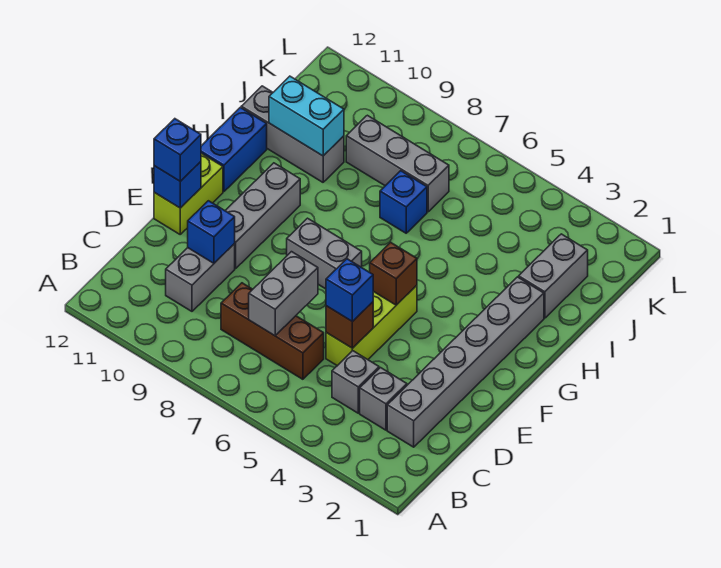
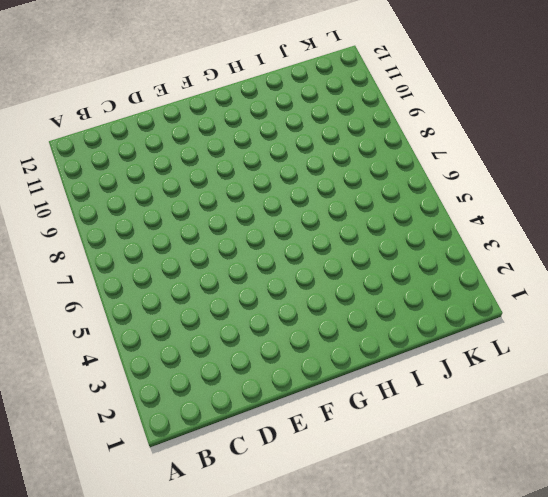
none -> grey brick C2:H2 level 1
none -> grey brick C3 level 1
none -> grey brick C4 level 1

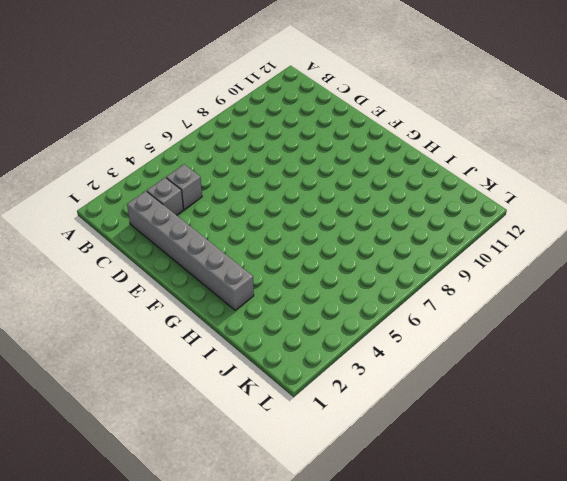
none -> brown brick C6:C8 level 1
none -> grey brick C10:D10 level 1
none -> lime brick D5:F5 level 1

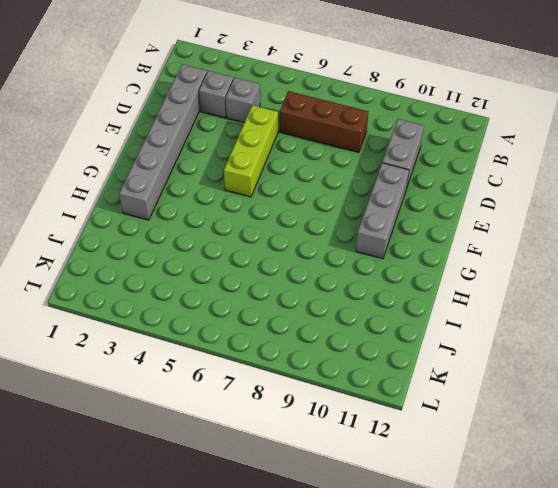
none -> lime brick E12:F12 level 1
none -> grey brick F7:F8 level 1
none -> blue brick G12:H12 level 1

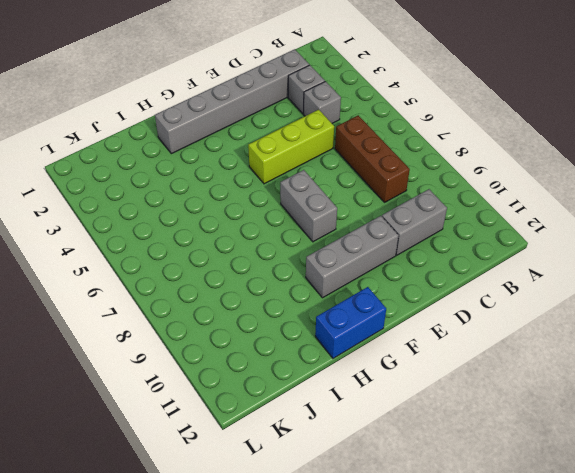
none -> lime brick E12:F12 level 1
none -> grey brick I2:J2 level 1
none -> blue brick I7 level 1

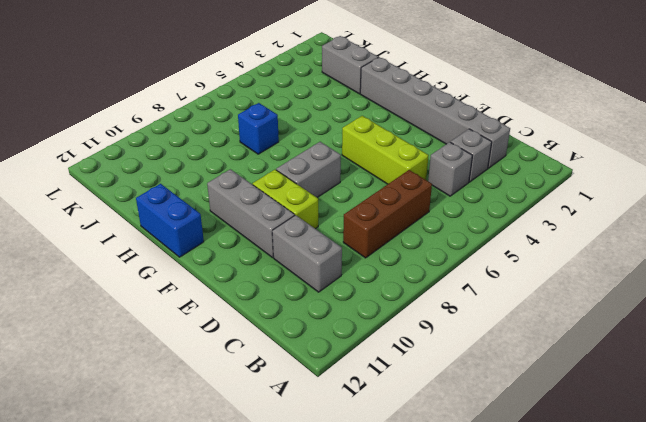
lime brick E9:F9 level 1 -> lime brick E12:F12 level 1
none -> grey brick I10:I12 level 1
none -> grey brick J7:J9 level 1
none -> grey brick C7:D7 level 2

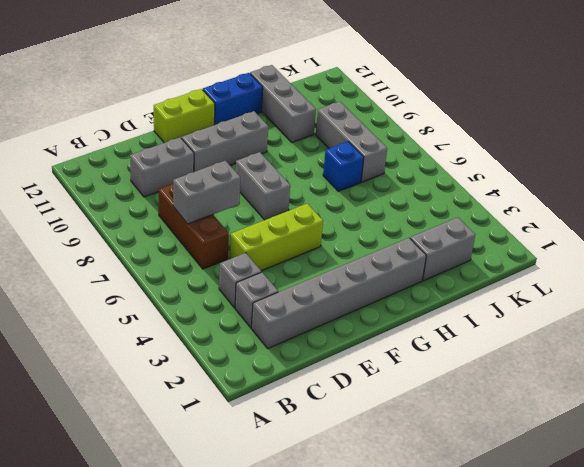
none -> brown brick D5 level 2
none -> blue brick D10 level 2
none -> blue brick E12 level 2

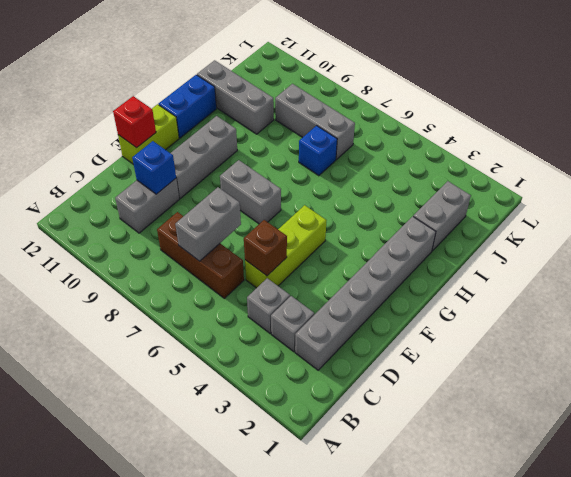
red brick E12 level 2 -> blue brick E12 level 2
none -> brown brick F5 level 2
none -> cyan brick I10:I11 level 2
none -> blue brick D5 level 3

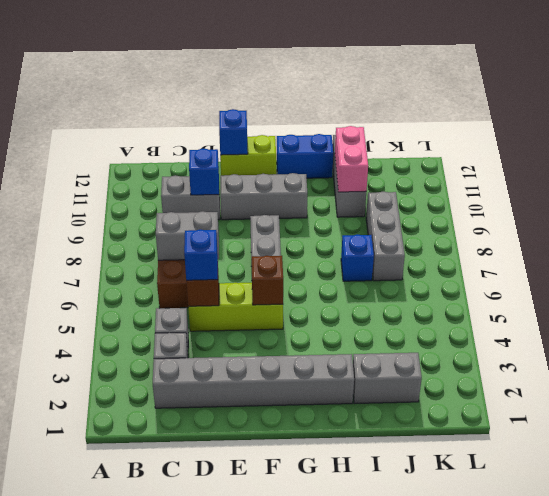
pink brick I10:I11 level 2 -> cyan brick I10:I11 level 2
none -> blue brick E12 level 3

